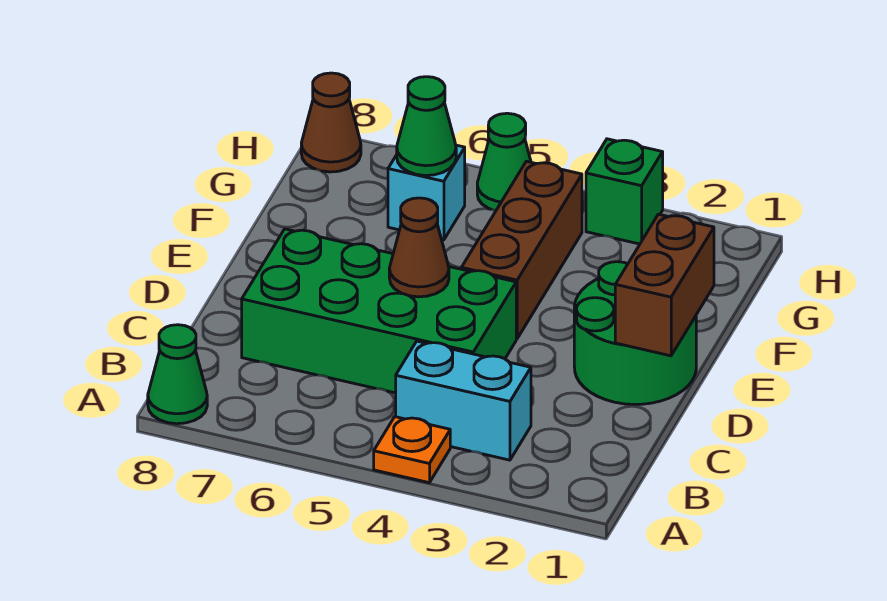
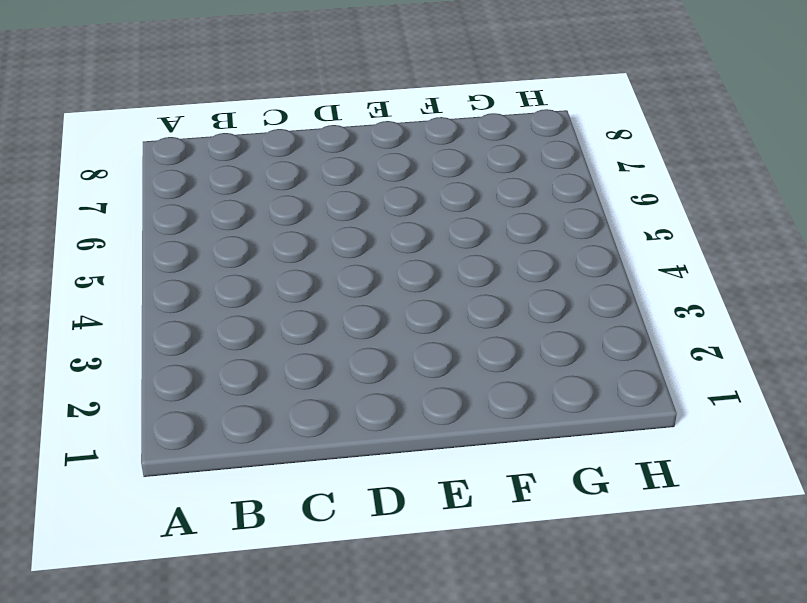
none -> orange plate A4 level 1
none -> green cone A8 level 1
none -> cyan brick B3:B4 level 1

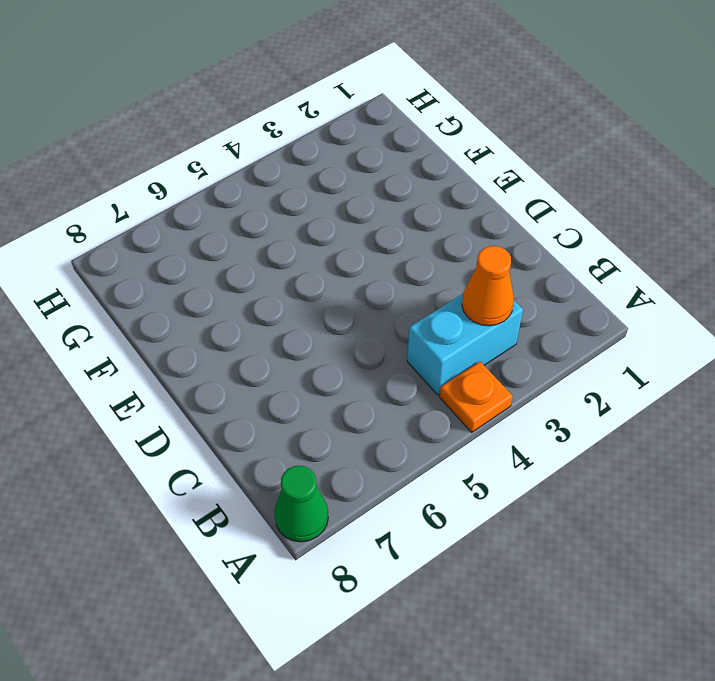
orange cone B3 level 2 -> none
none -> green brick C4:D7 level 1
none -> green round brick D1:E2 level 1
none -> brown brick E4:G4 level 1

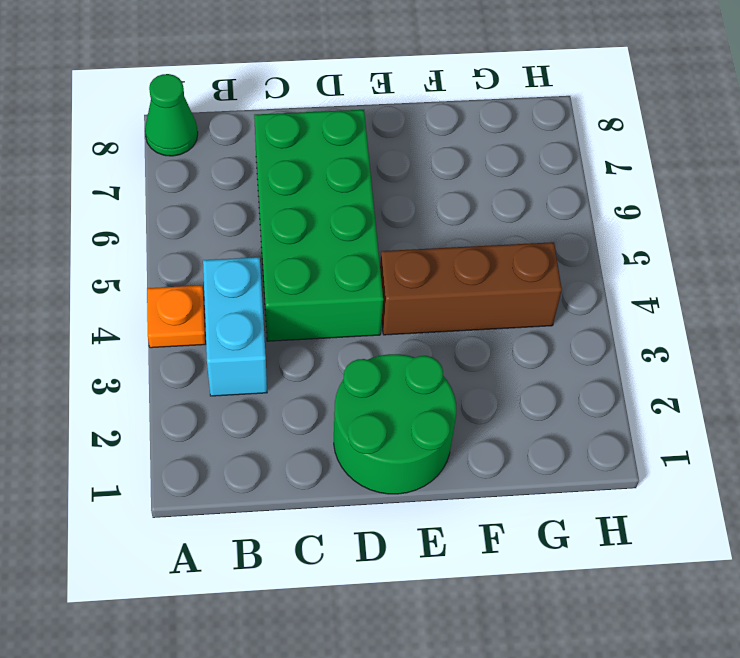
none -> cyan brick G6 level 1
none -> green brick H3 level 1
none -> green cone H5 level 1

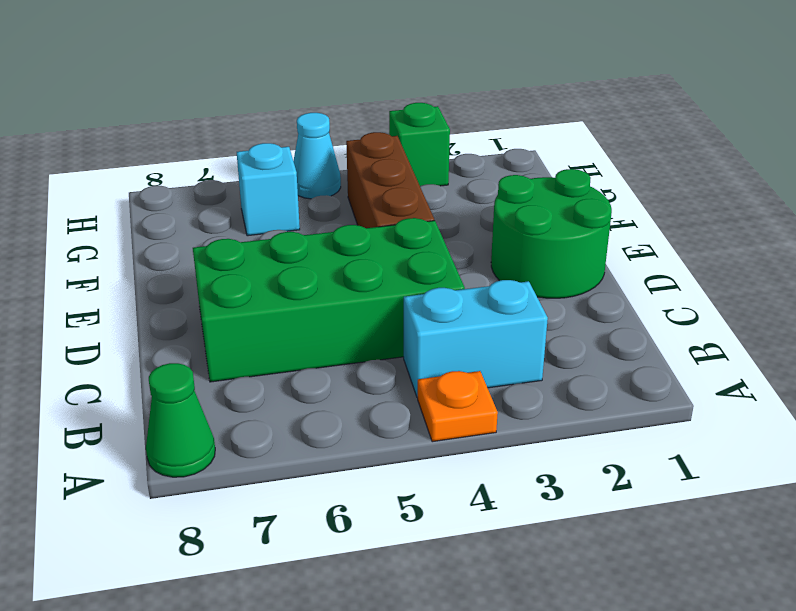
cyan cone H5 level 1 -> green cone H5 level 1
none -> brown cone H8 level 1
none -> brown brick D1:E1 level 2
none -> brown cone D5 level 2

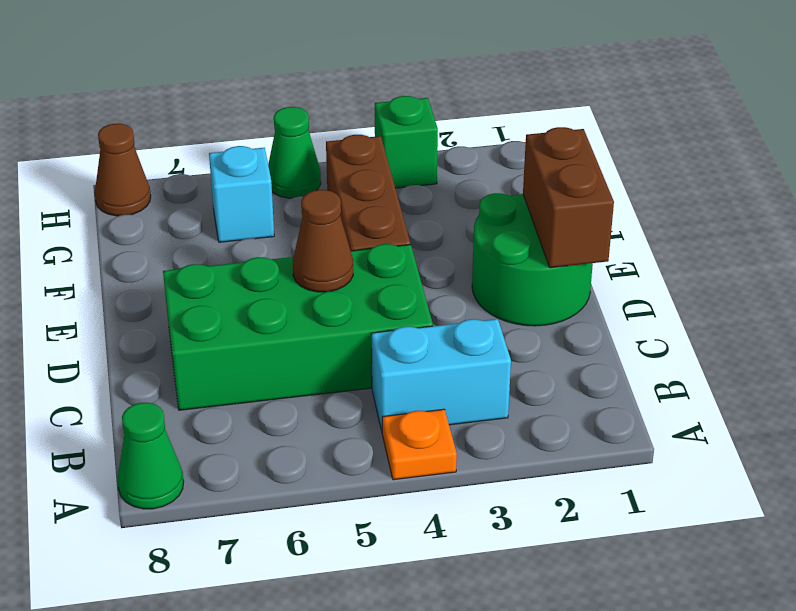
none -> green cone G6 level 2

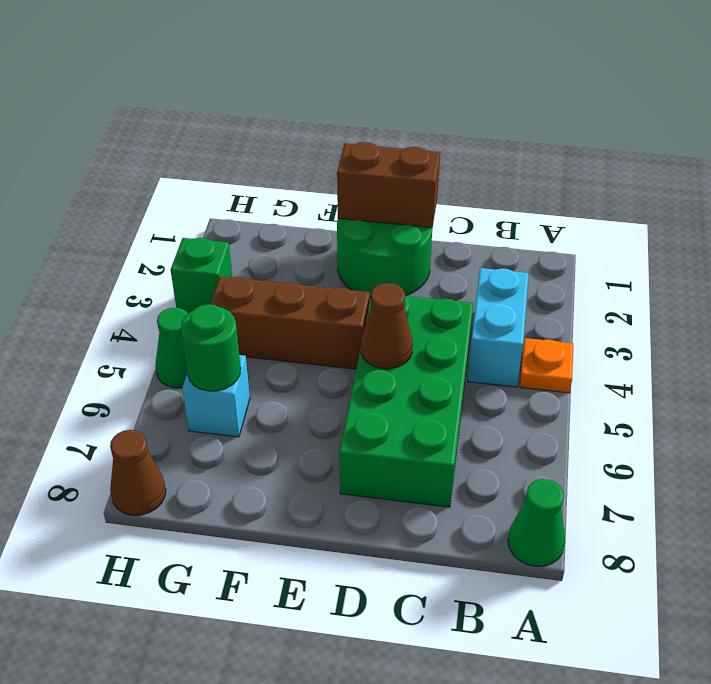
green round brick G6 level 2 -> green cone G6 level 2

